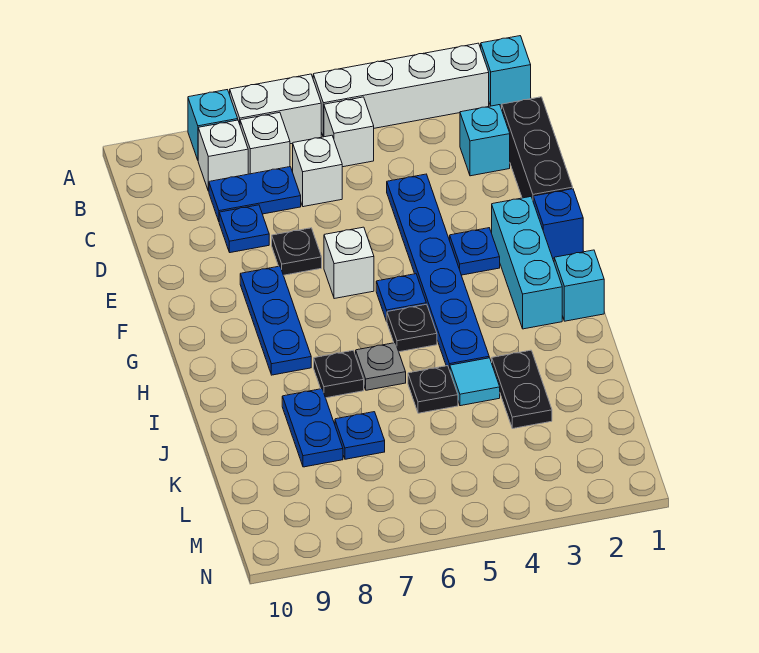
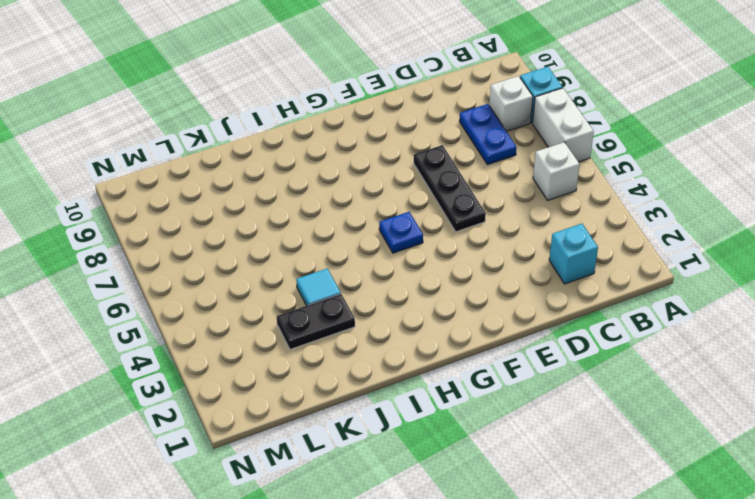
black plate E5:E7 level 1 -> black plate E7 level 1
none -> cyan brick A1 level 1
none -> white brick A2:A5 level 1
none -> white brick B7 level 1

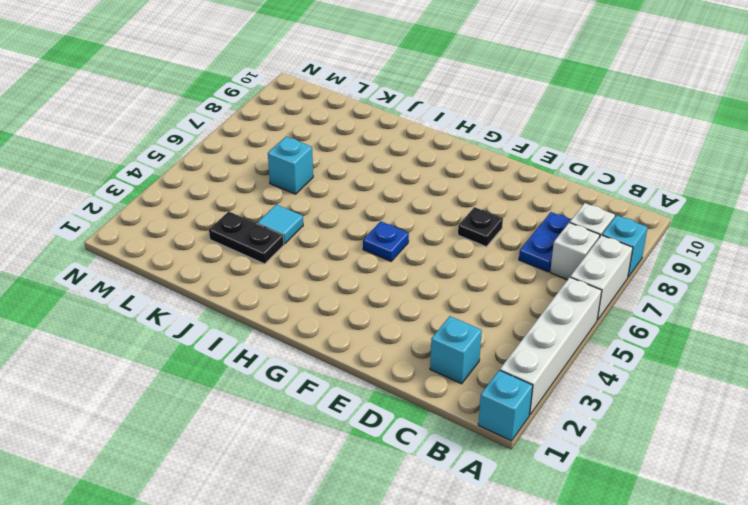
cyan brick K6 level 1 -> cyan brick H1 level 1
none -> white brick B5 level 1
none -> black brick C1:E1 level 1
none -> white brick C6 level 1

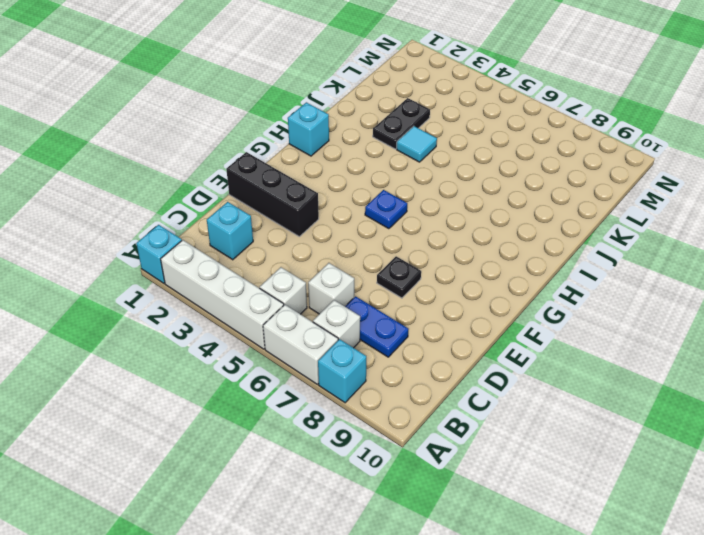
black brick E1:E3 level 1 -> black brick C1:E1 level 1
none -> white brick B8 level 1
none -> blue plate D4:I4 level 1
none -> blue plate D8 level 1

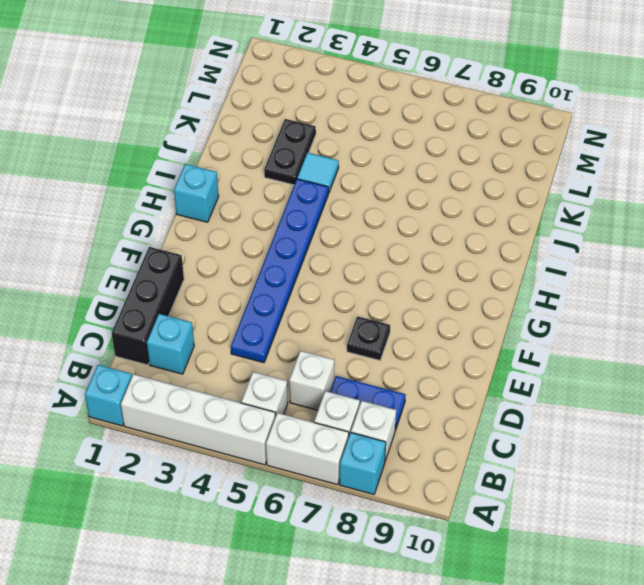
none -> blue plate D8 level 1
none -> blue brick F1 level 1
none -> cyan brick F2:H2 level 1

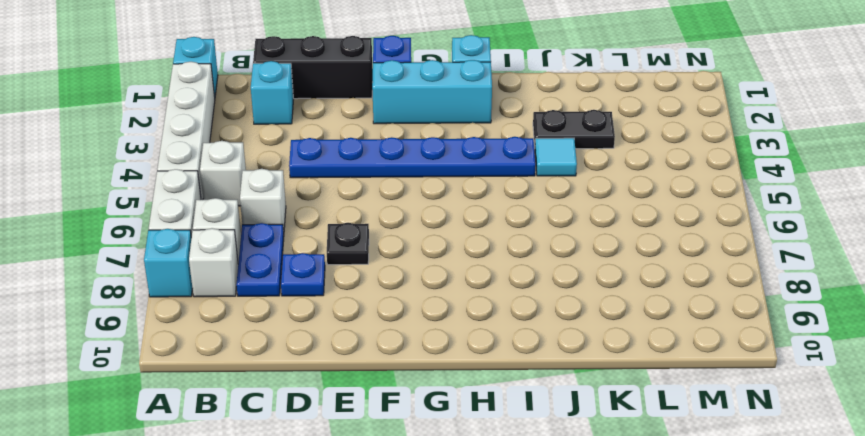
none -> blue plate F3 level 1
none -> white brick F6 level 1
none -> blue plate F8:H8 level 1

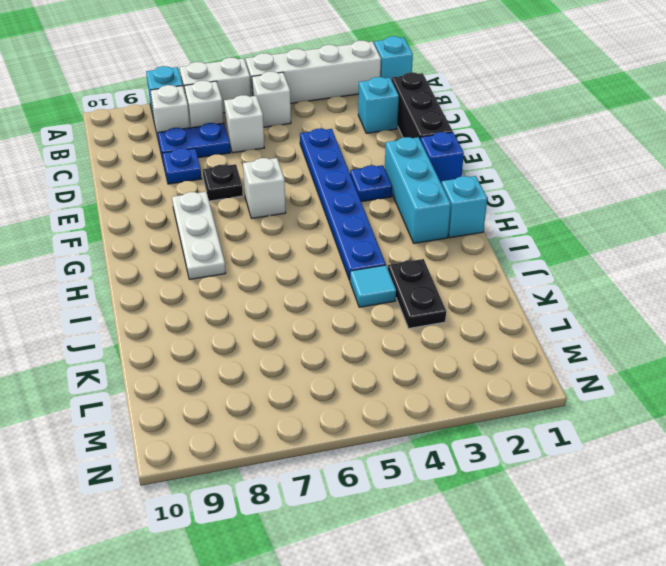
white plate F8:H8 level 1 -> blue plate F8:H8 level 1
none -> blue plate G5 level 1
none -> black plate H5 level 1
none -> grey plate I6 level 1

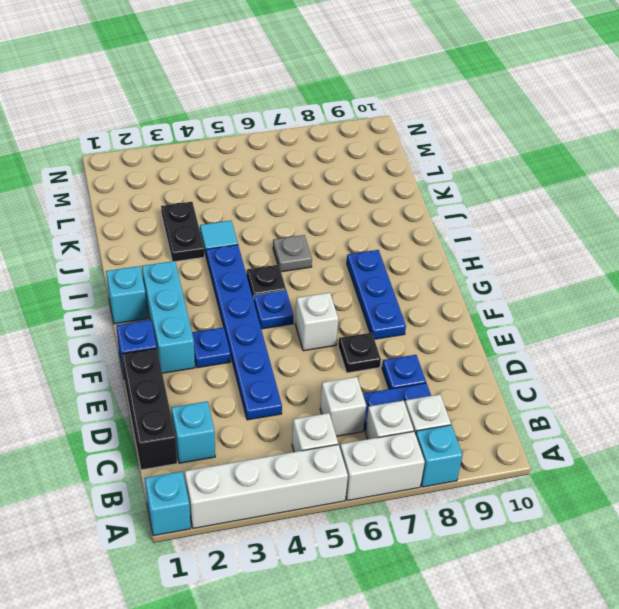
none -> black plate I7 level 1
none -> black plate J5 level 1
none -> blue plate J8:K8 level 1

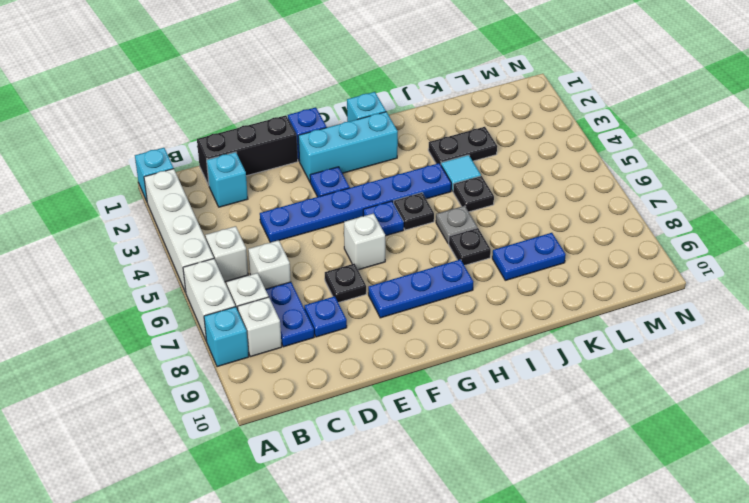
none -> blue plate K7 level 1

